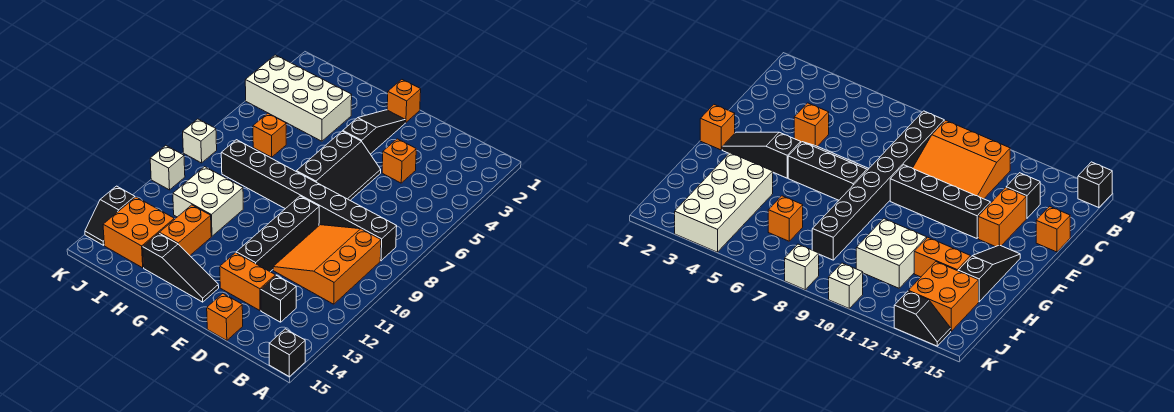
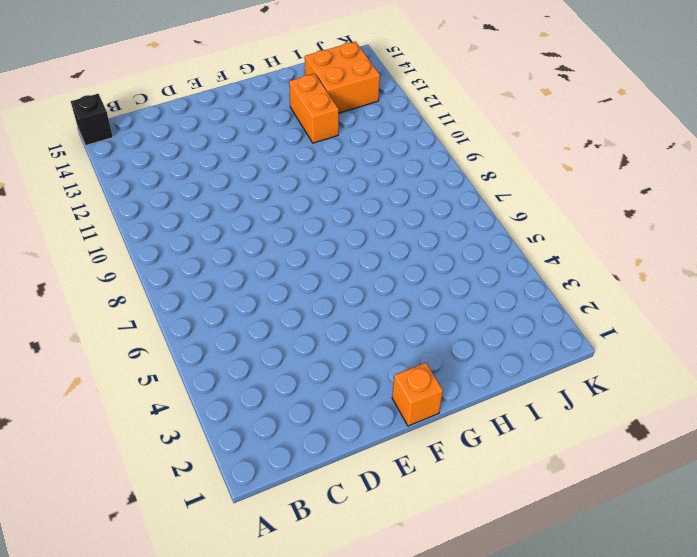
none -> black brick B8:I8 level 1
none -> orange slope B9:D11 level 1 top B
none -> black brick C13 level 1

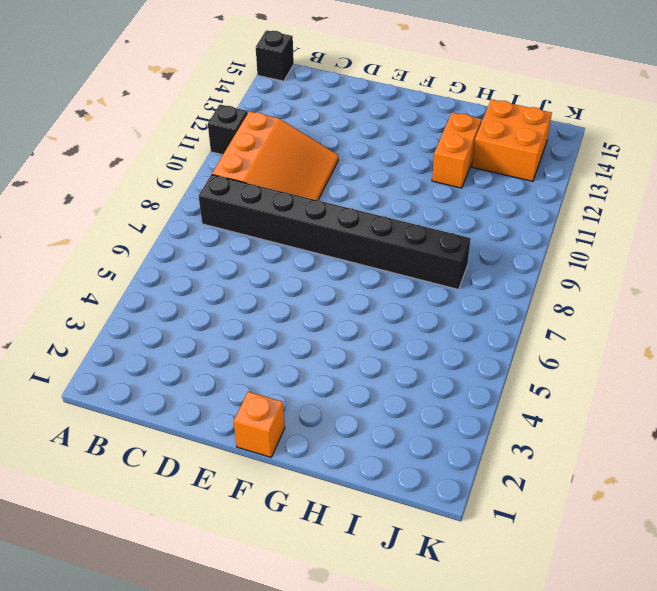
black brick A11 level 1 -> black brick C13 level 1
none -> orange brick D4 level 1
none -> orange brick D13:E13 level 1
none -> orange brick D15 level 1

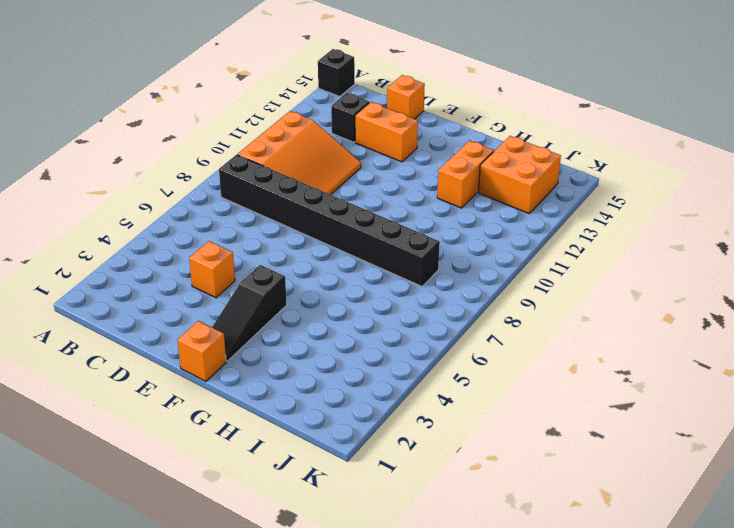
none -> black slope E5:F7 level 1 top F
none -> black brick E9:E12 level 1
none -> black slope F14:H14 level 1 top H

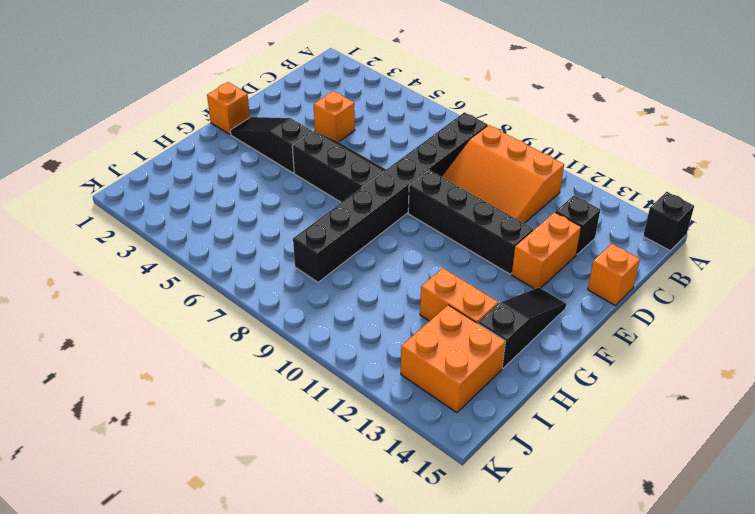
none -> white brick H3:K4 level 1
none -> white brick H10:I11 level 1
none -> orange brick I6 level 1

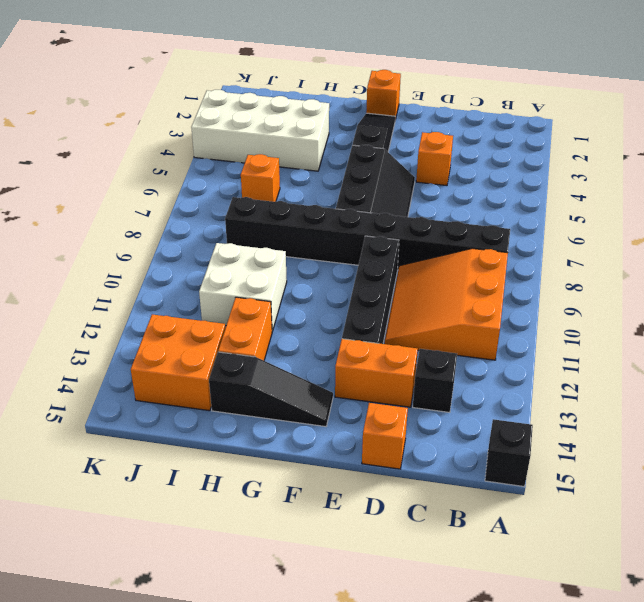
none -> white brick K8 level 1
none -> white brick K10 level 1
none -> black slope K13:K14 level 1 top 13

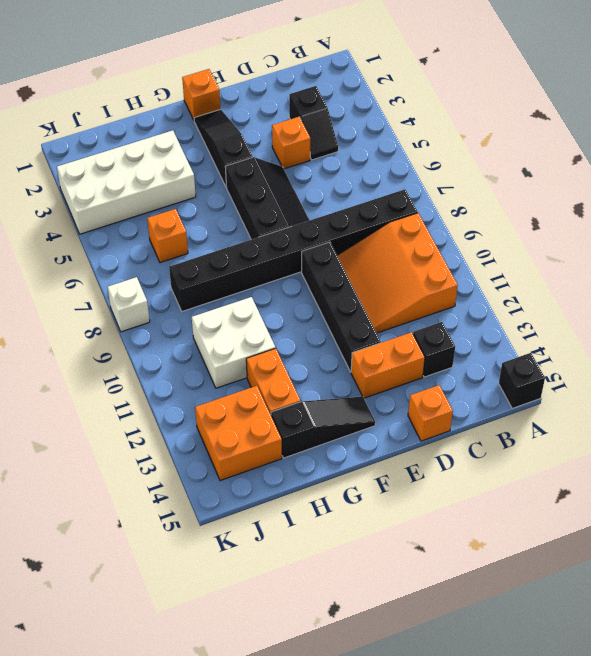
black slope C3:C4 level 1 top 3 -> black slope K13:K14 level 1 top 13
none -> white brick K10 level 1

